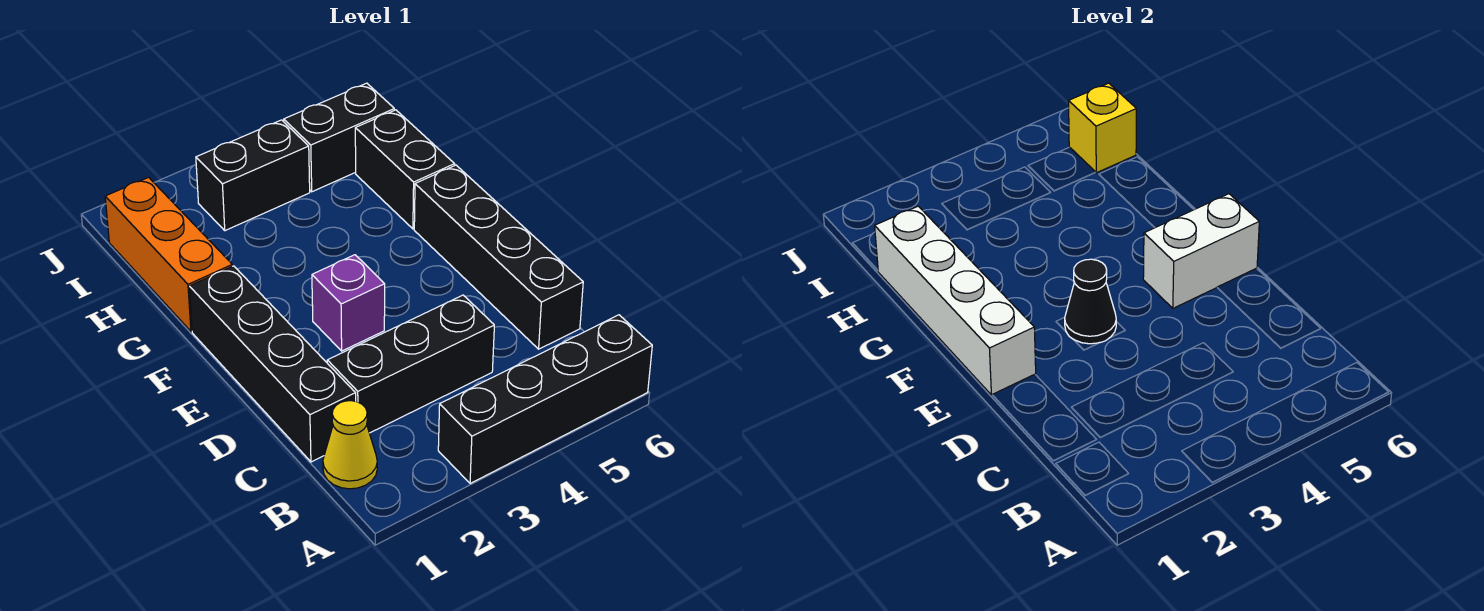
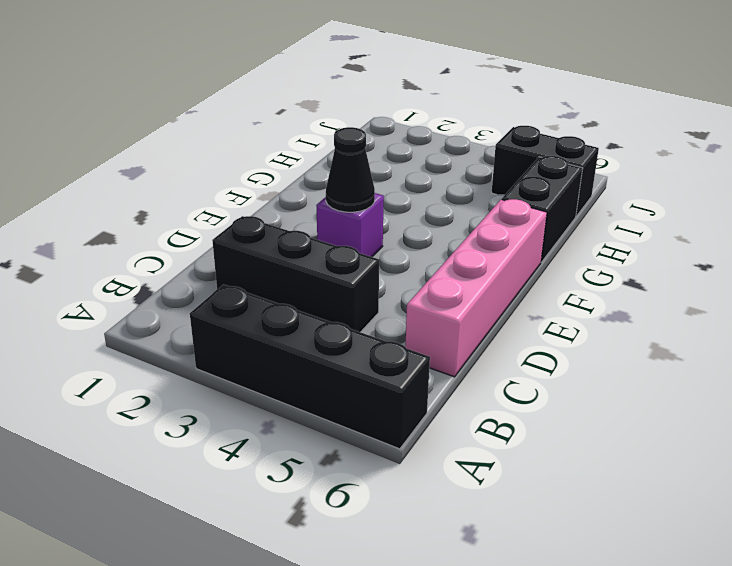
pink brick C6:F6 level 1 -> black brick C6:F6 level 1
none -> yellow cone B1 level 1
none -> black brick C1:F1 level 1
none -> orange brick G1:I1 level 1

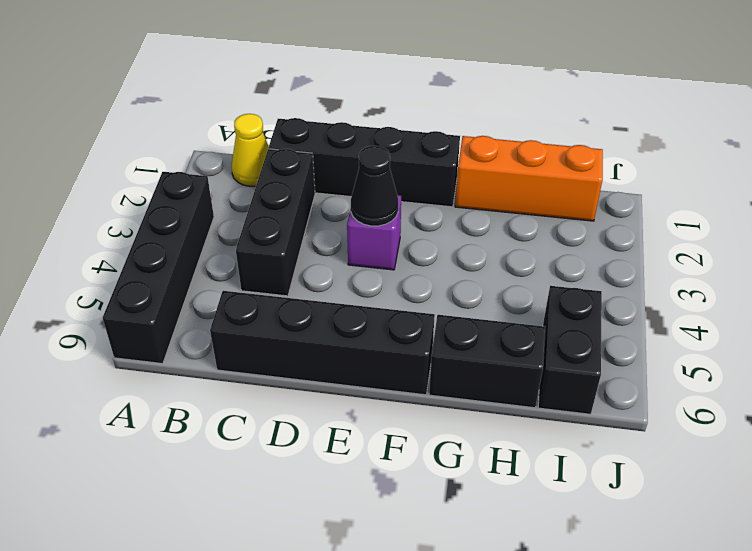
none -> black brick I3:I4 level 1
none -> white brick E1:H1 level 2
none -> white brick E5:E6 level 2

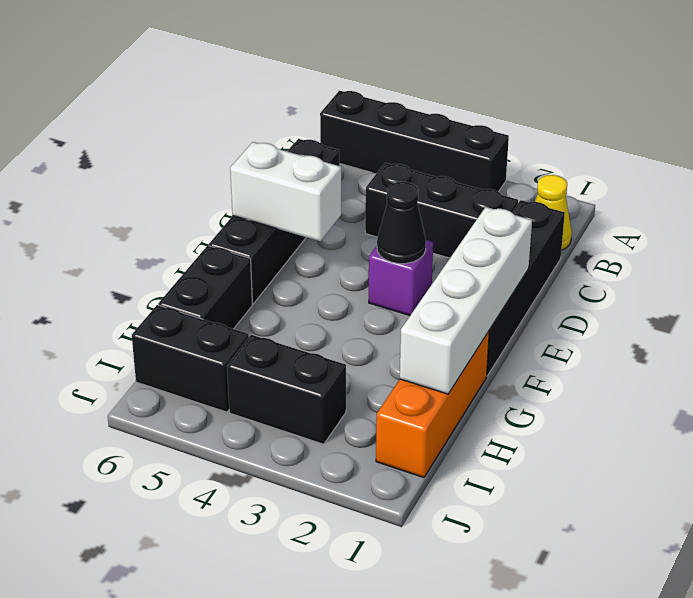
none -> yellow brick I6 level 2

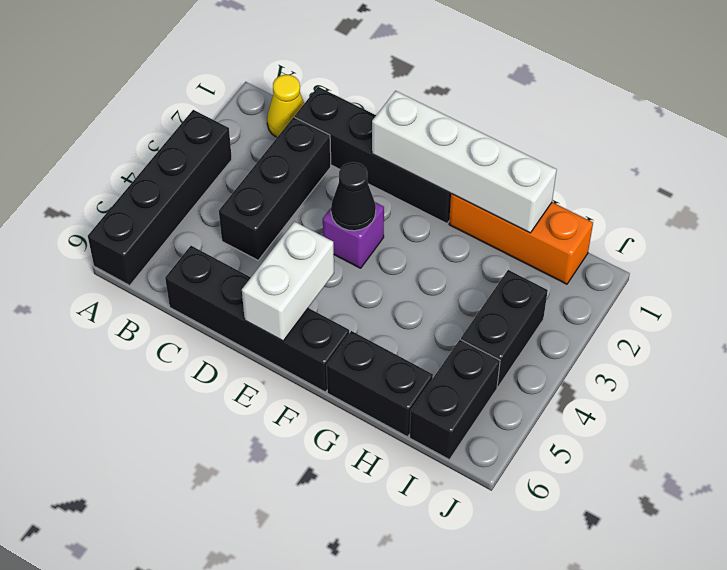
none -> yellow brick I6 level 2

